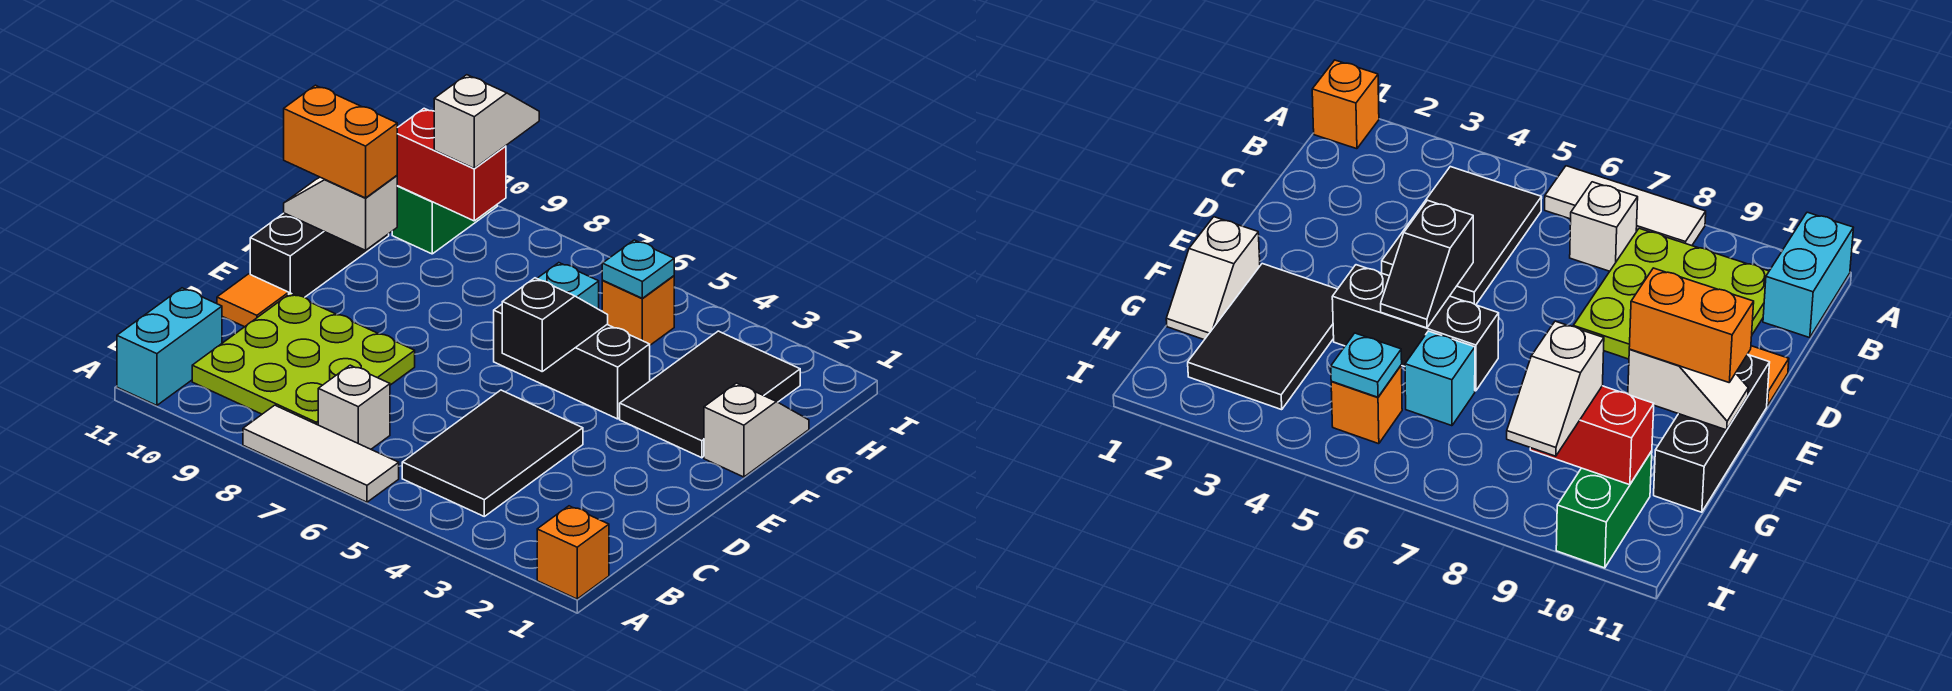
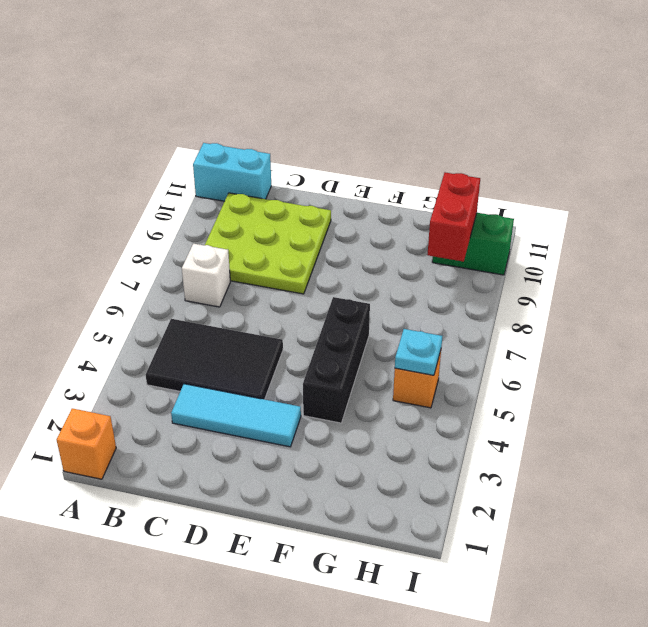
cyan tile C3:E3 level 1 -> none
none -> white tile A6:A8 level 1
none -> orange tile D11 level 1
none -> black brick E11:G11 level 1

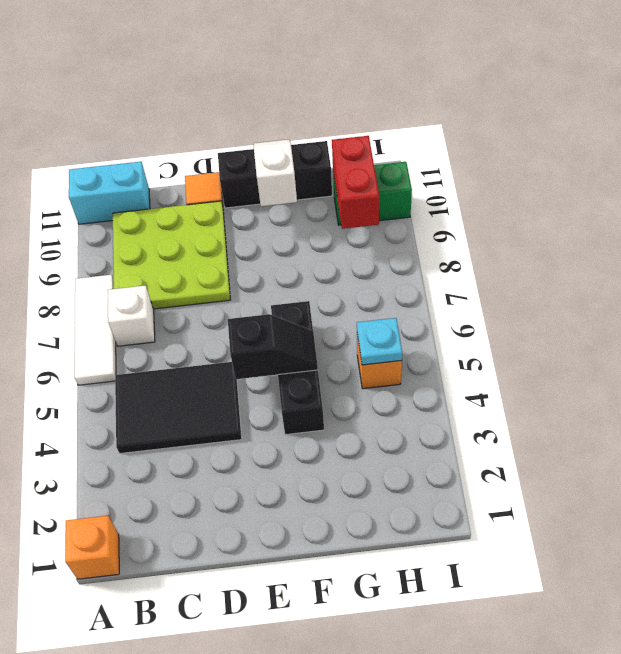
none -> white slope F1:G1 level 1 top F
none -> black tile F2:H3 level 1
none -> cyan brick G6 level 1

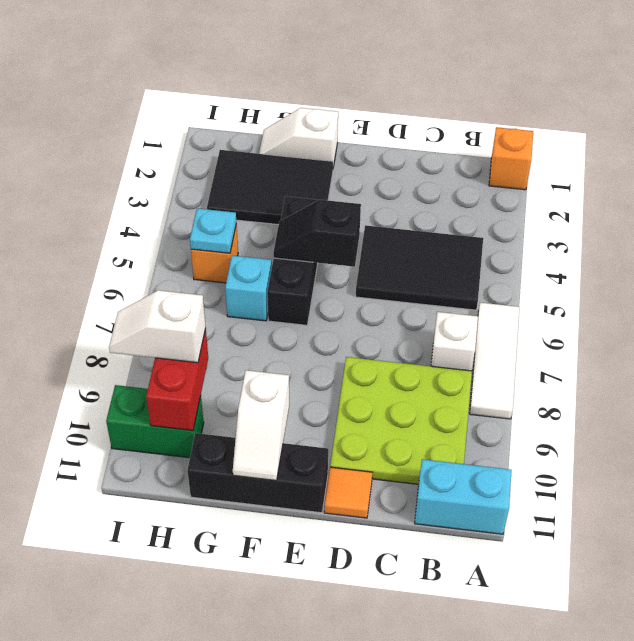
none -> orange brick F10:F11 level 3

